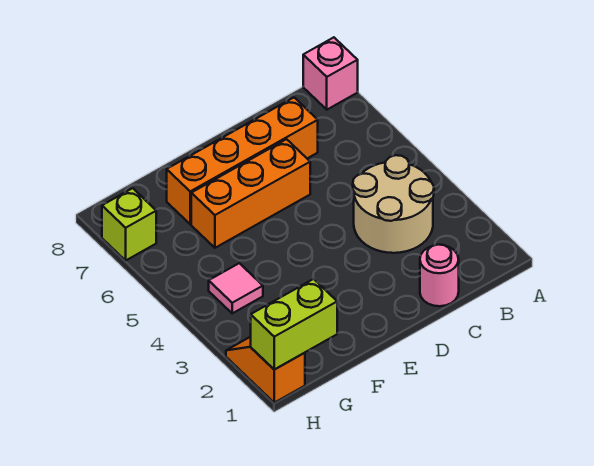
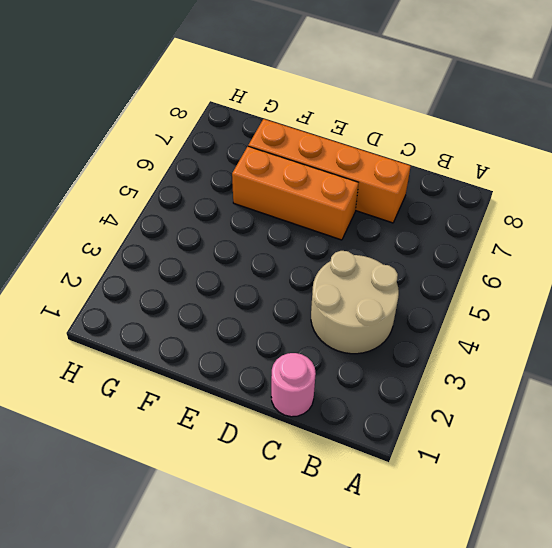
none -> pink brick A8 level 1
none -> pink tile G4 level 1

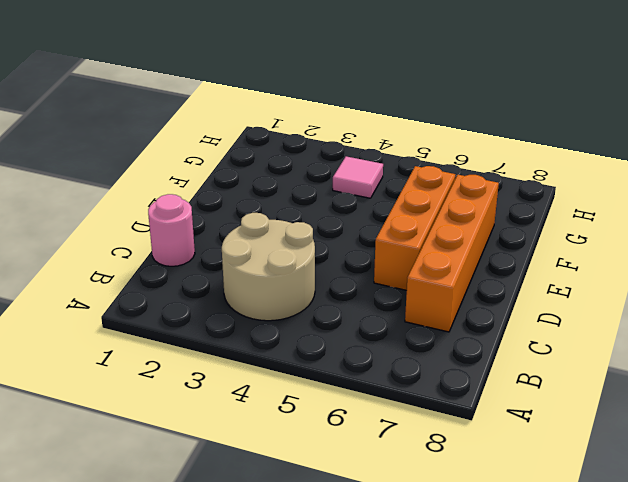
none -> pink brick A8 level 1
none -> orange slope H1:H2 level 1 top 1

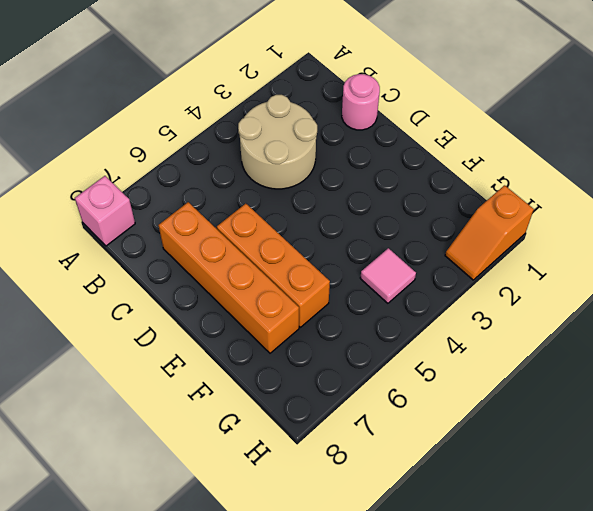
none -> lime brick H7 level 1
none -> lime brick G1:H1 level 2

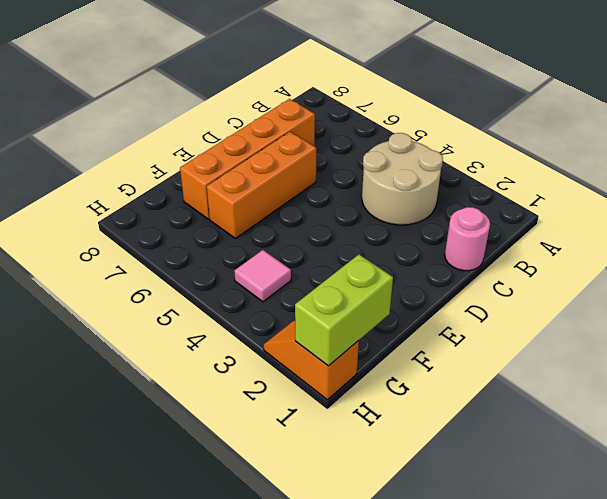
none -> pink brick A8 level 1
none -> lime brick H7 level 1

